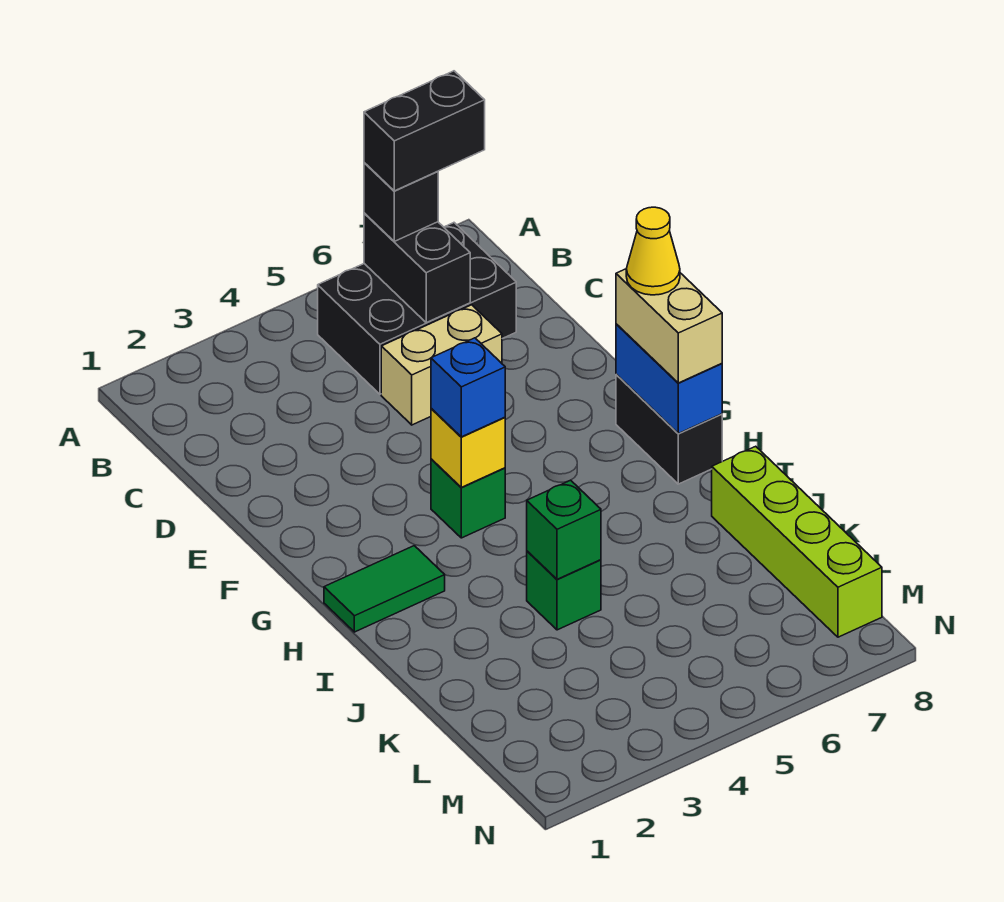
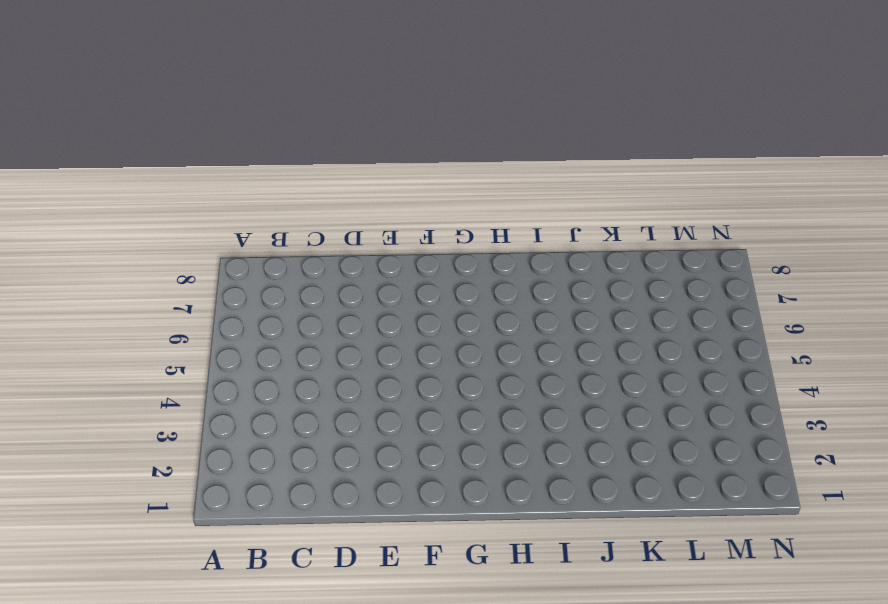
none -> black brick B5:C7 level 1
none -> tan brick D5:D6 level 1
none -> green brick G4 level 1

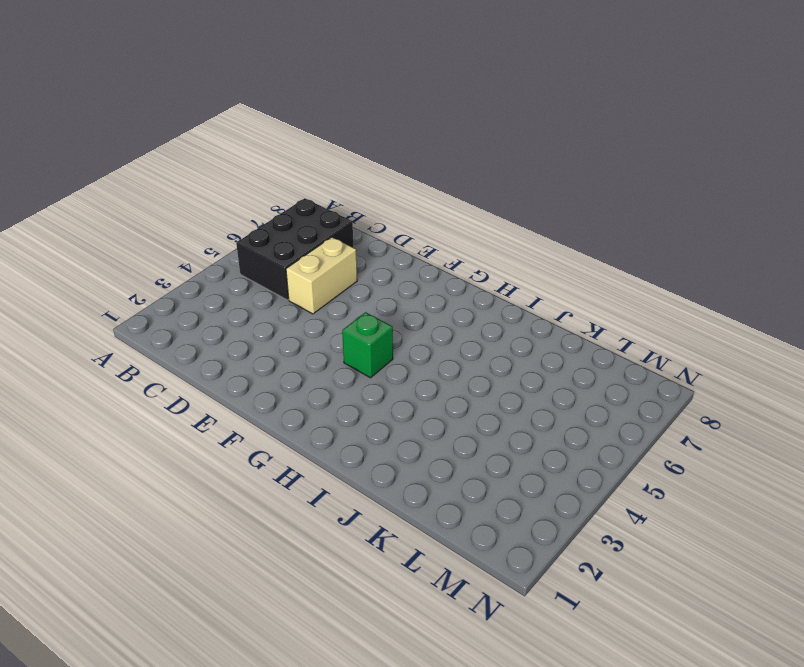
none -> black brick G8:H8 level 1
none -> green tile H1:H2 level 1
none -> green brick J4 level 1

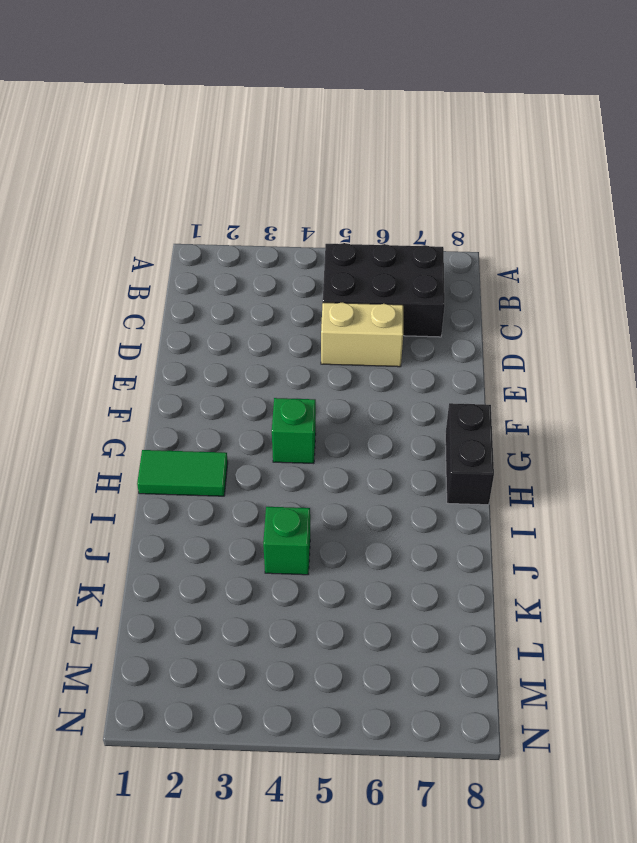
none -> lime brick J8:M8 level 1
none -> black brick B6:C6 level 2
none -> yellow brick G4 level 2

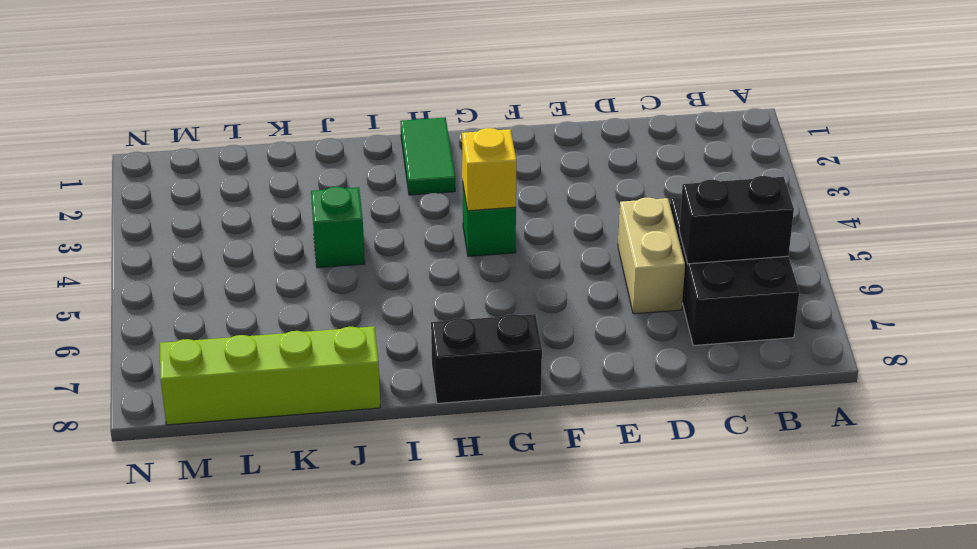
none -> blue brick G8:H8 level 2
none -> green brick J4 level 2
none -> black brick B6 level 3

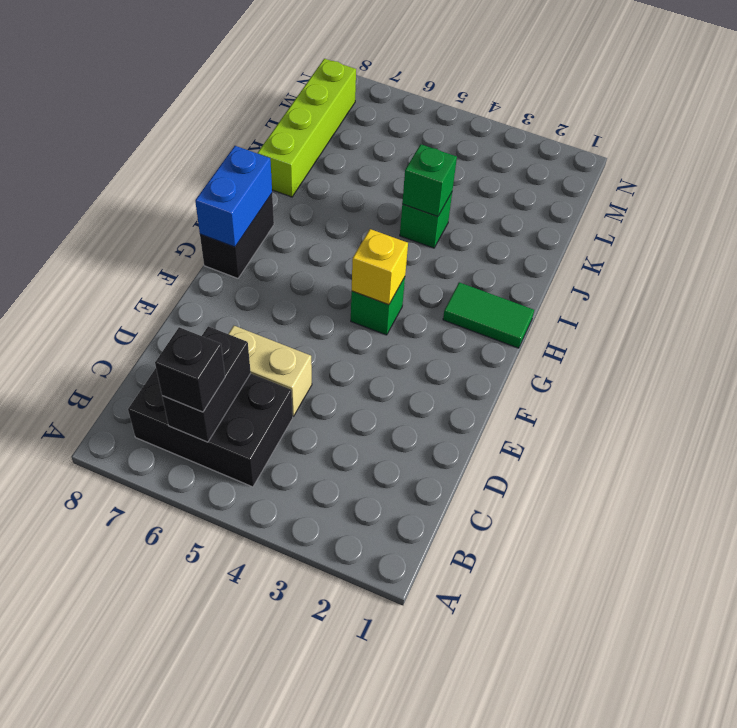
none -> blue brick G4 level 3
none -> tan brick G8:H8 level 3
none -> black brick B6:B7 level 4

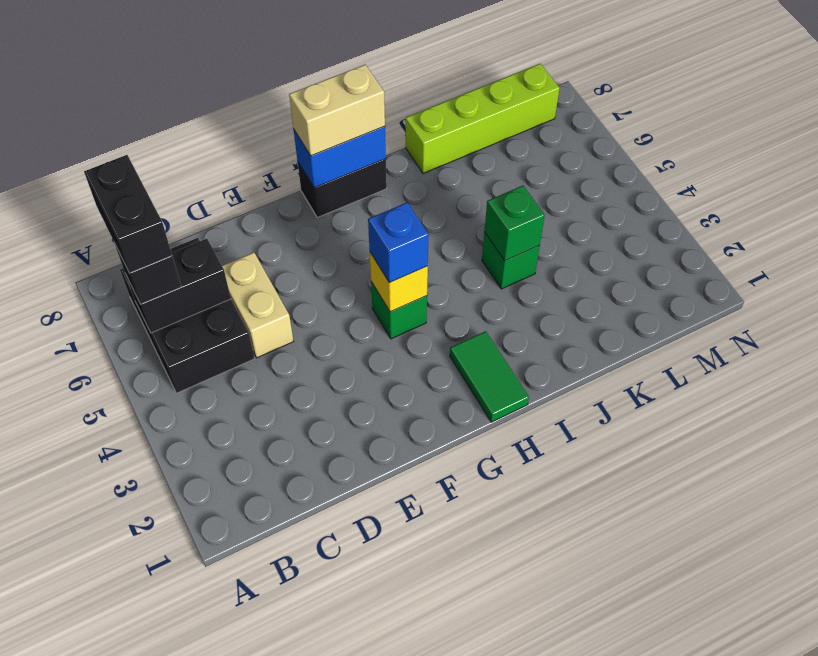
none -> yellow cone G8 level 4

